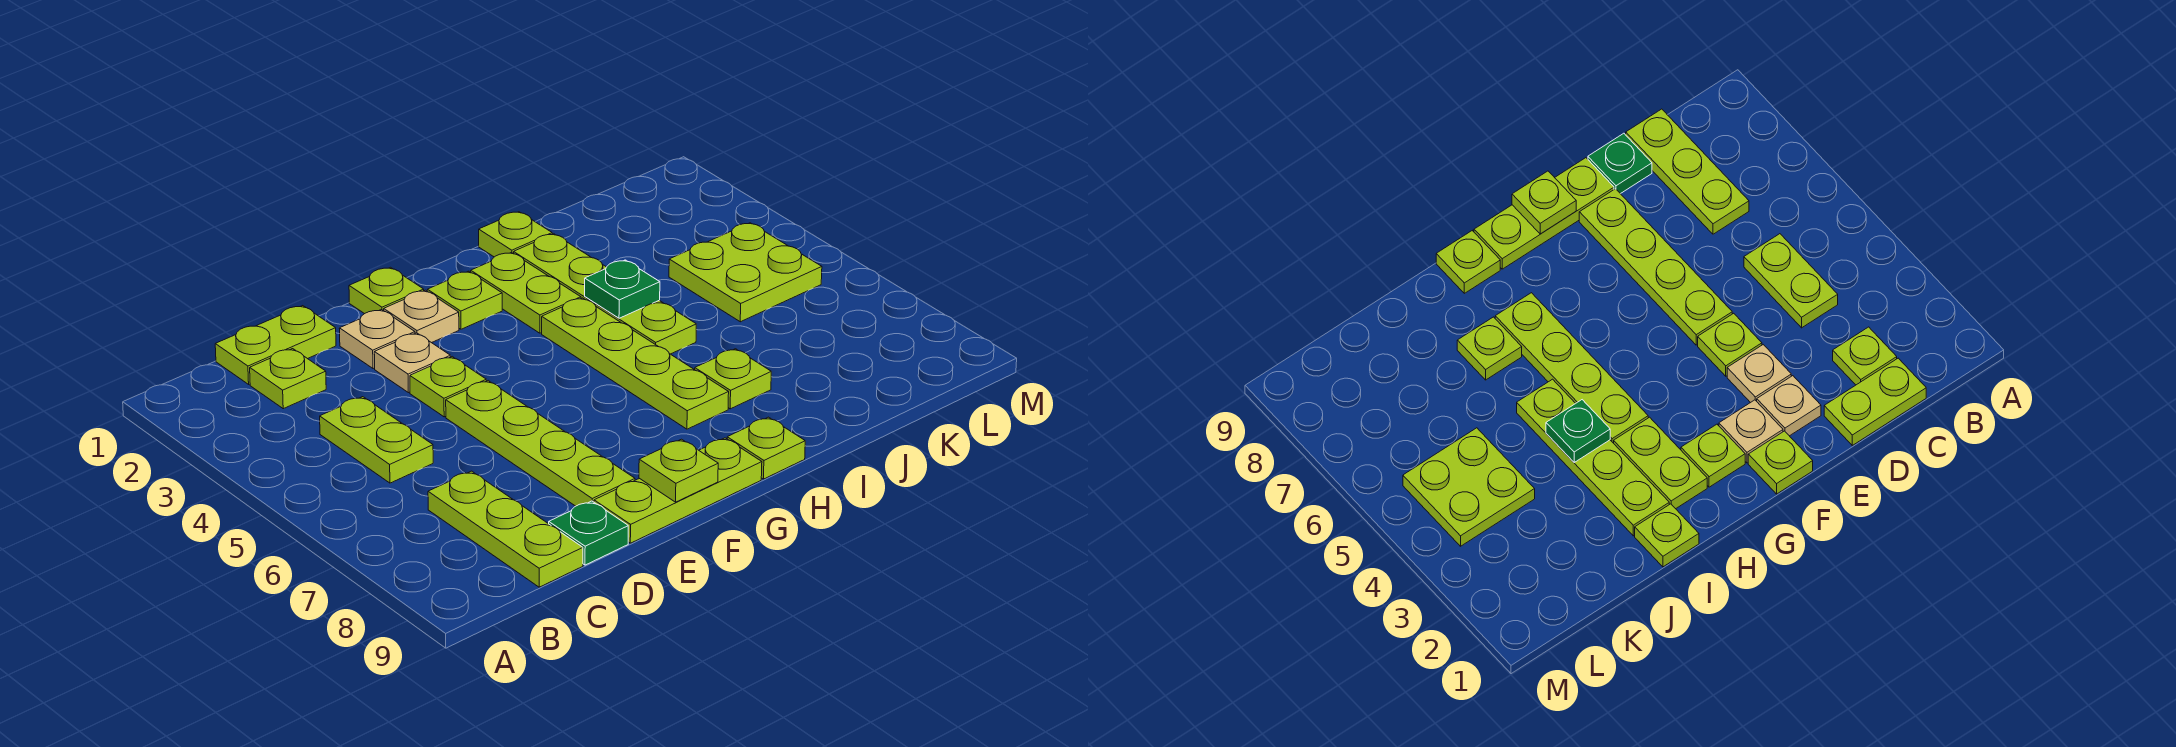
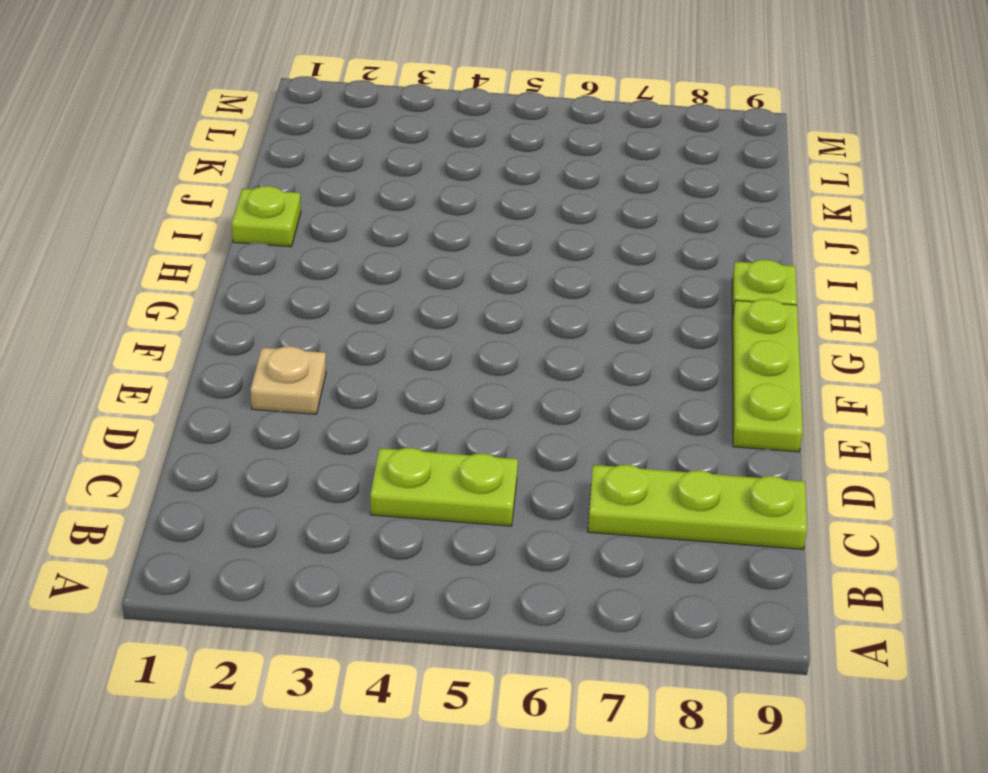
none -> lime plate C1:D1 level 1
none -> lime plate C2 level 1
none -> green plate D9 level 1

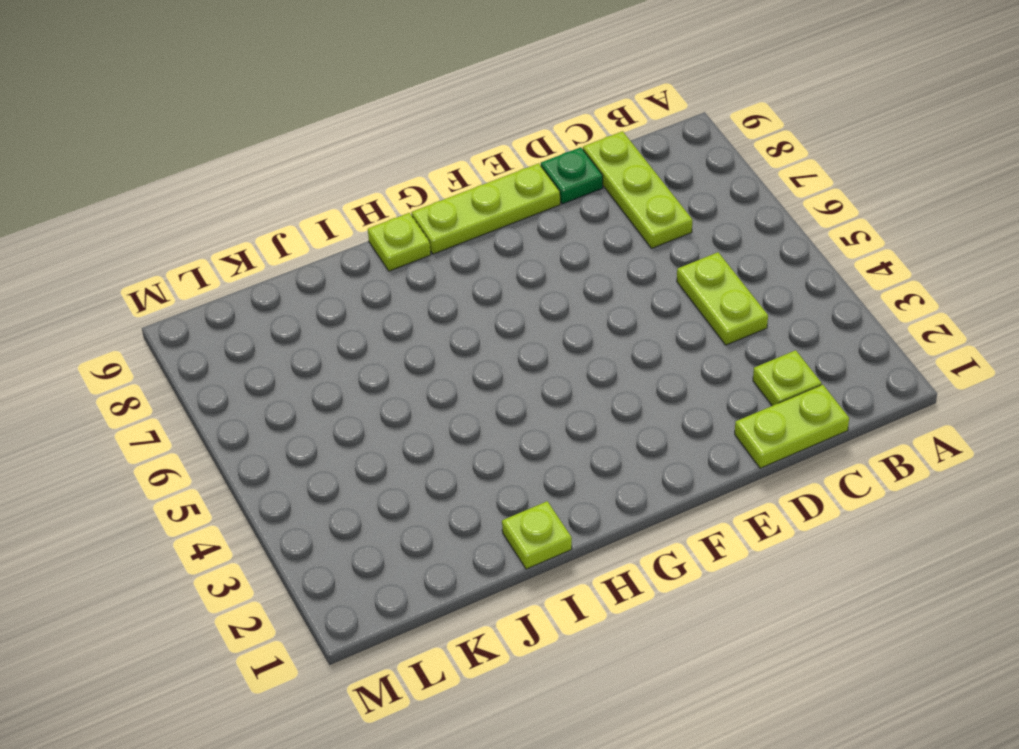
none -> tan plate E2 level 1
none -> tan plate E3 level 1
none -> lime plate E4 level 1

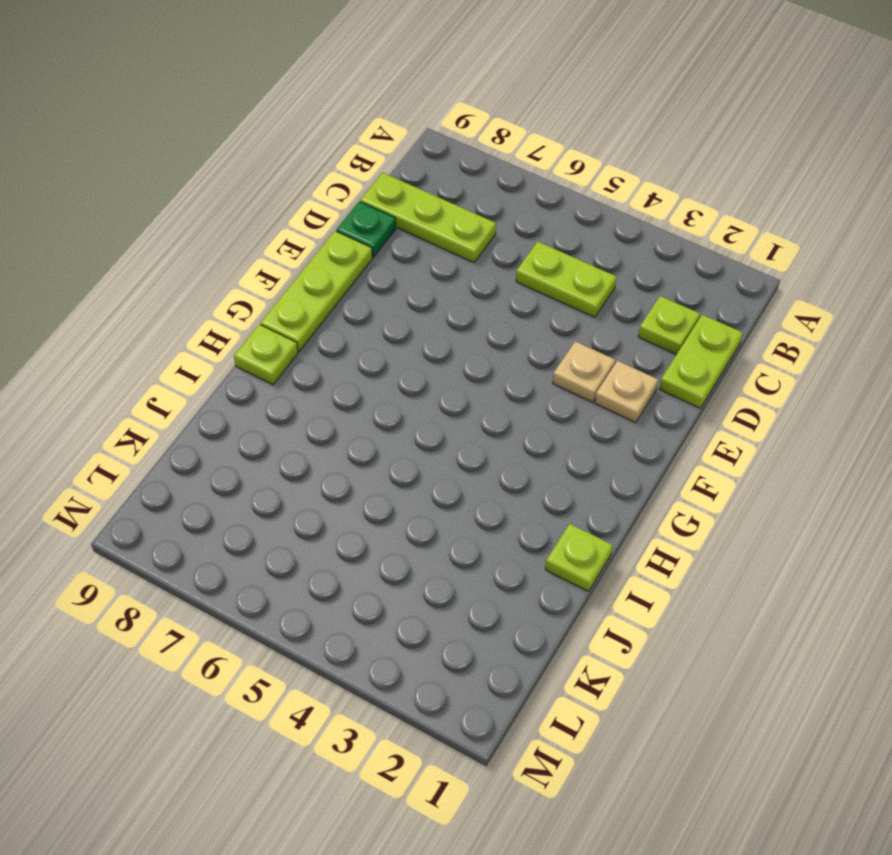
none -> lime plate E4 level 1
none -> lime plate E5:E8 level 1
none -> lime plate F1 level 1

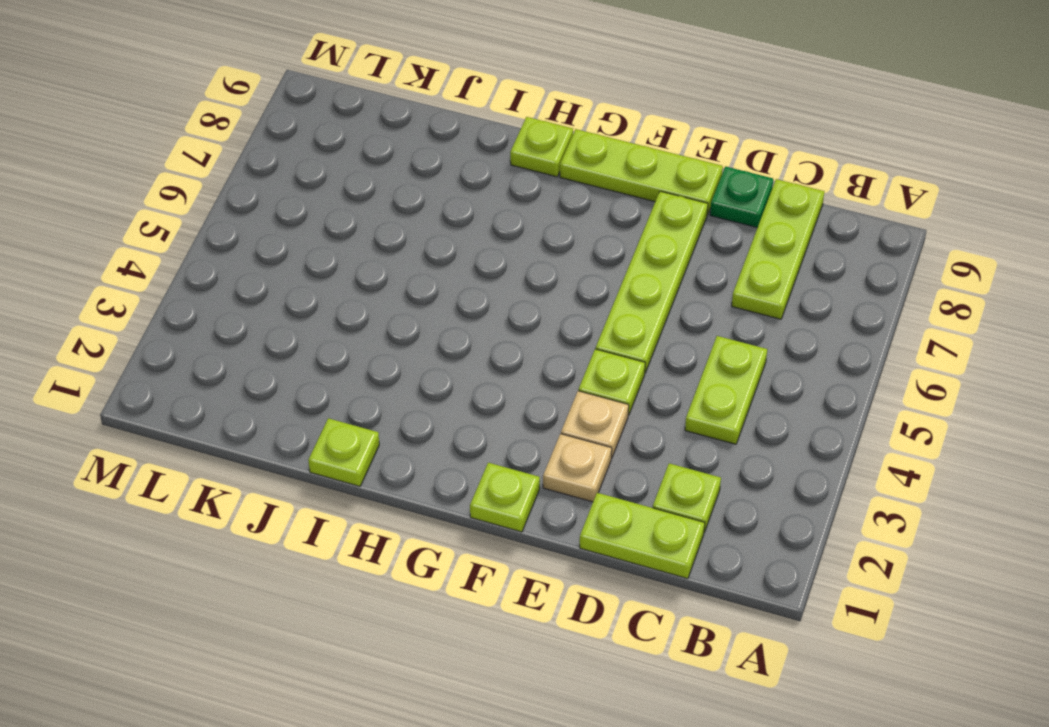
none -> tan plate F2 level 1
none -> lime plate G2 level 1
none -> lime plate H2:H3 level 1

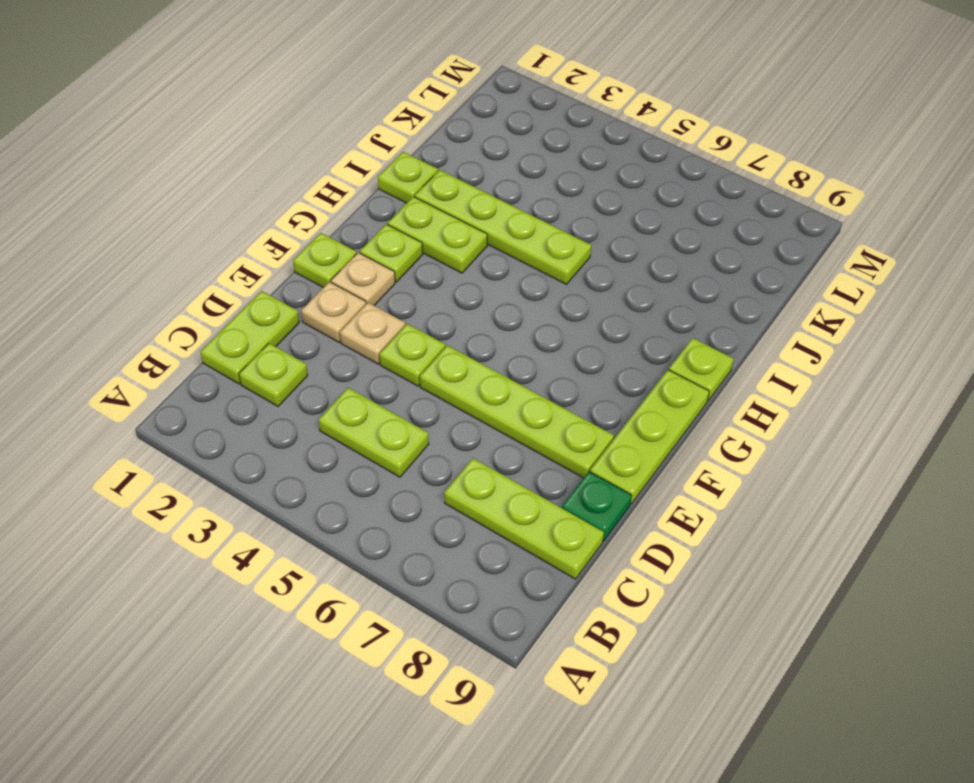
none -> lime plate H4:H7 level 1
none -> lime plate I7 level 1
none -> lime plate K4:L5 level 1

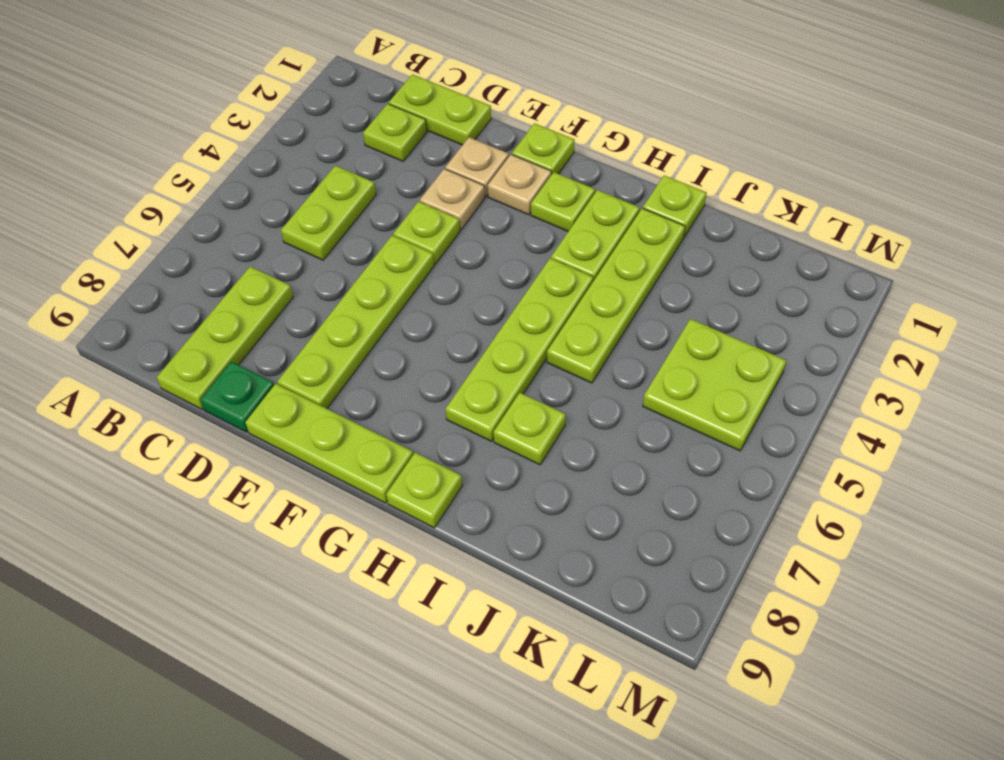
none -> lime plate F9 level 2
none -> green plate I4 level 2

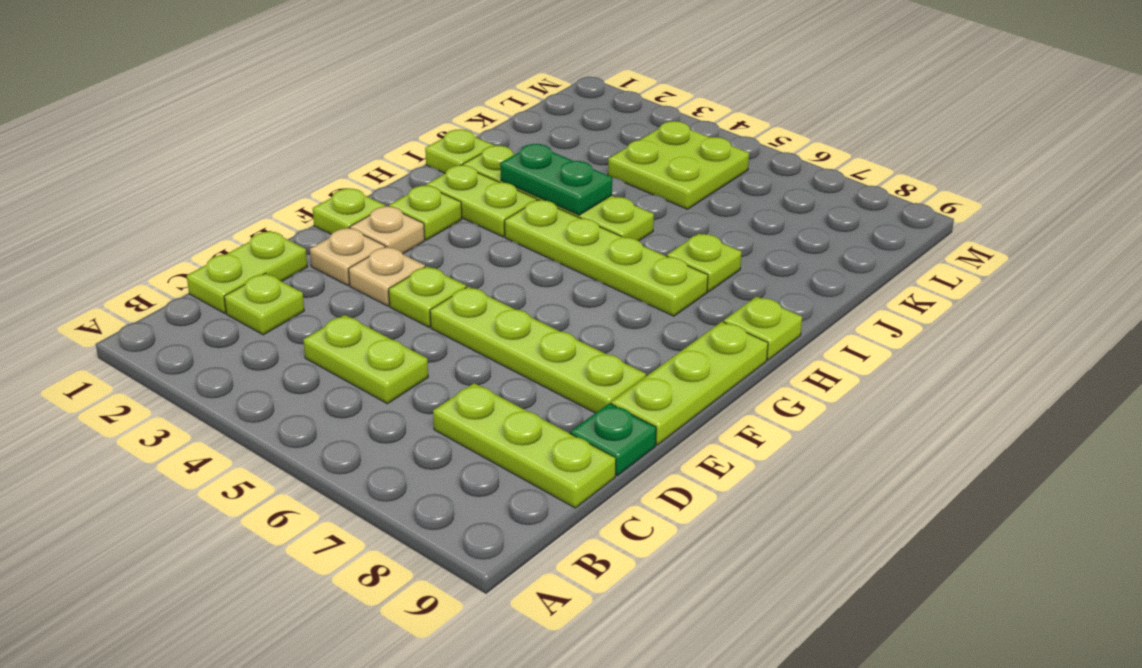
green plate I3:I4 level 2 -> green plate I4 level 2
none -> lime plate F9 level 2

